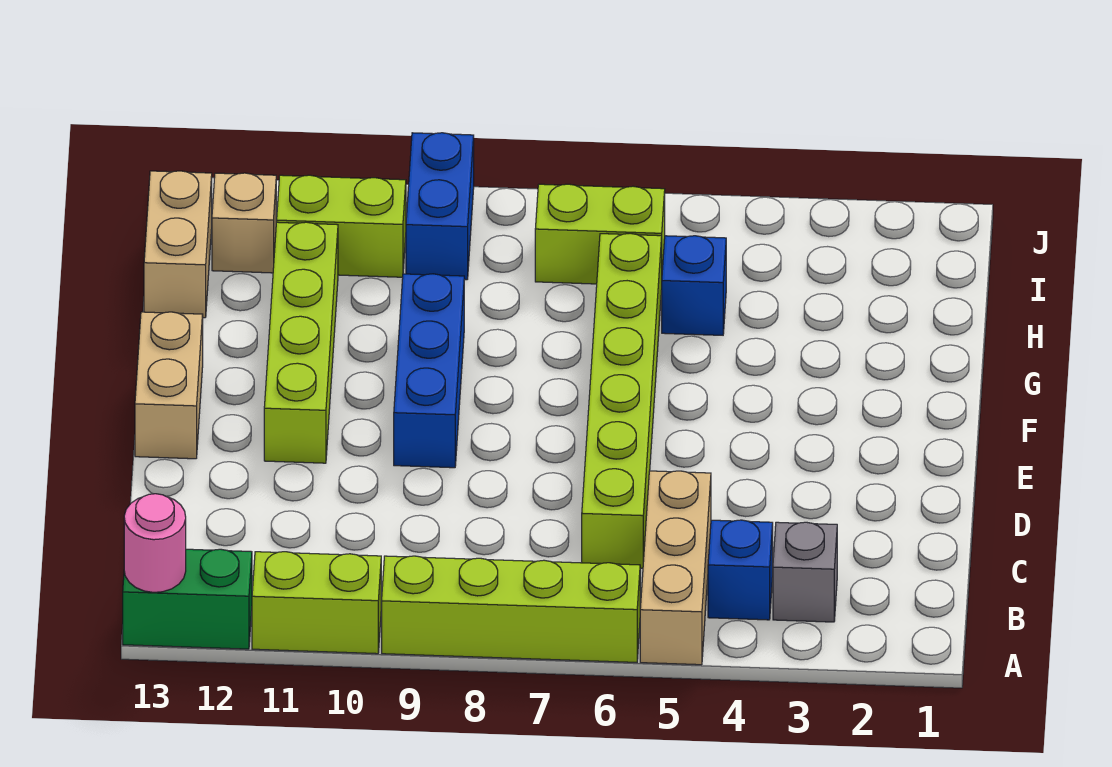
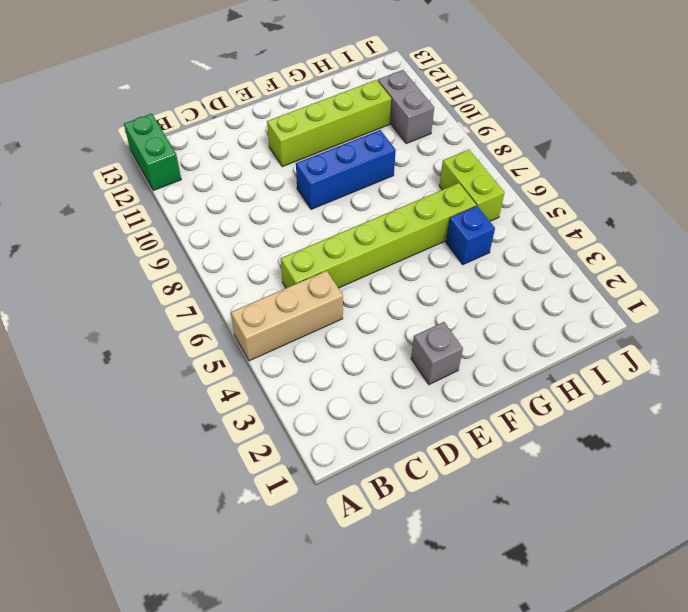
grey brick E2 level 1 -> grey brick B3 level 1
grey brick I10:I11 level 1 -> lime brick I10:I11 level 1
none -> lime brick A6:A9 level 1
none -> lime brick A10:A11 level 1
none -> blue brick B4 level 1

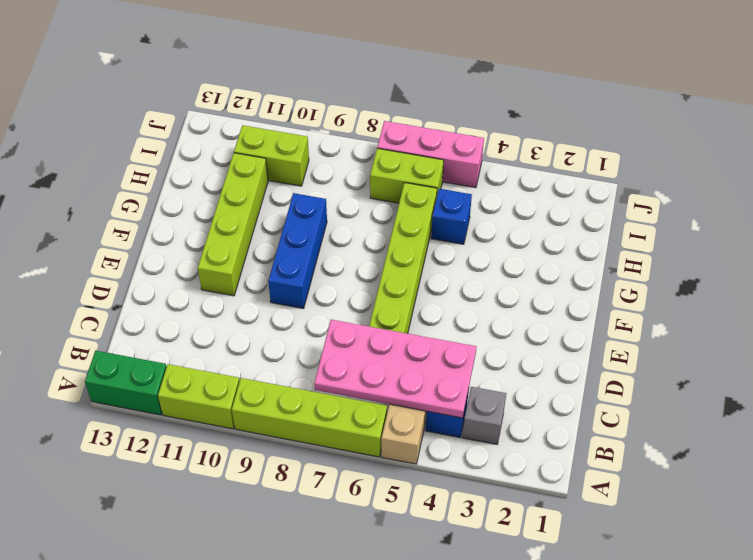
pink plate B4:C7 level 2 -> none
pink brick J5:J7 level 1 -> none
none -> tan brick E13:F13 level 1
none -> tan brick H13:I13 level 1
none -> blue brick I9:J9 level 1

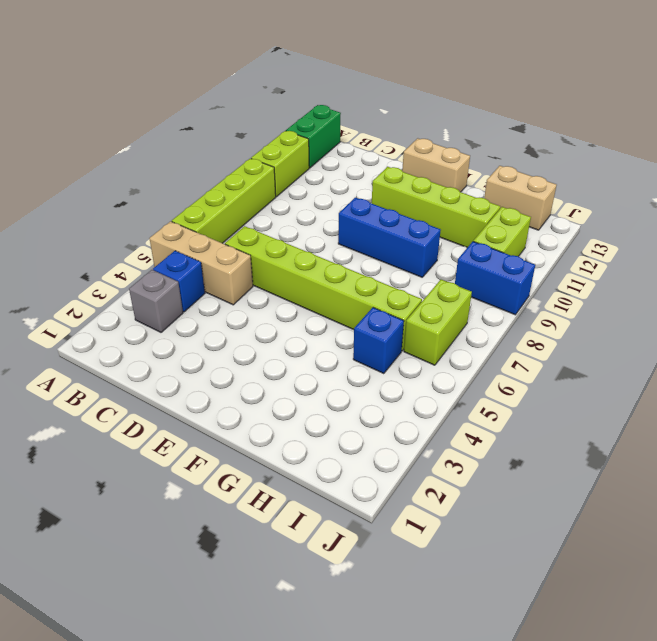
none -> tan brick I12 level 1
none -> pink round brick A13 level 2

